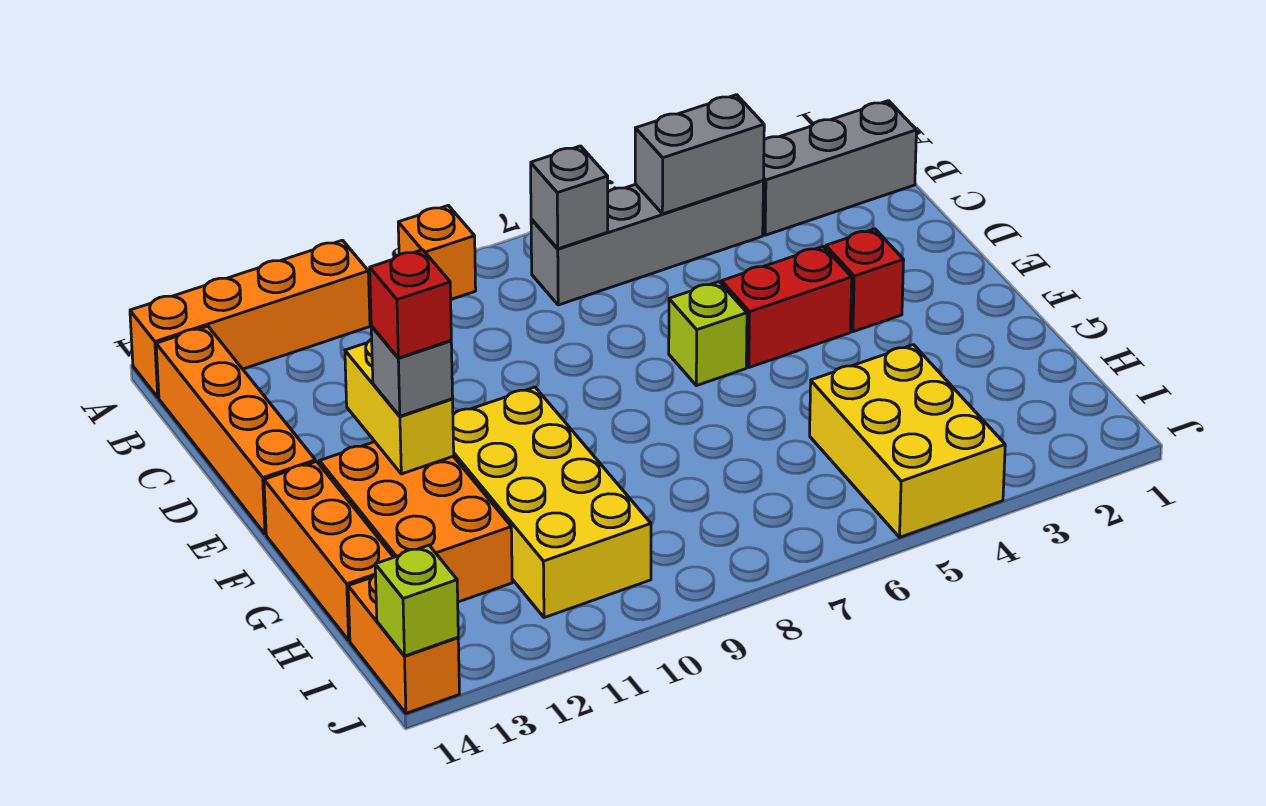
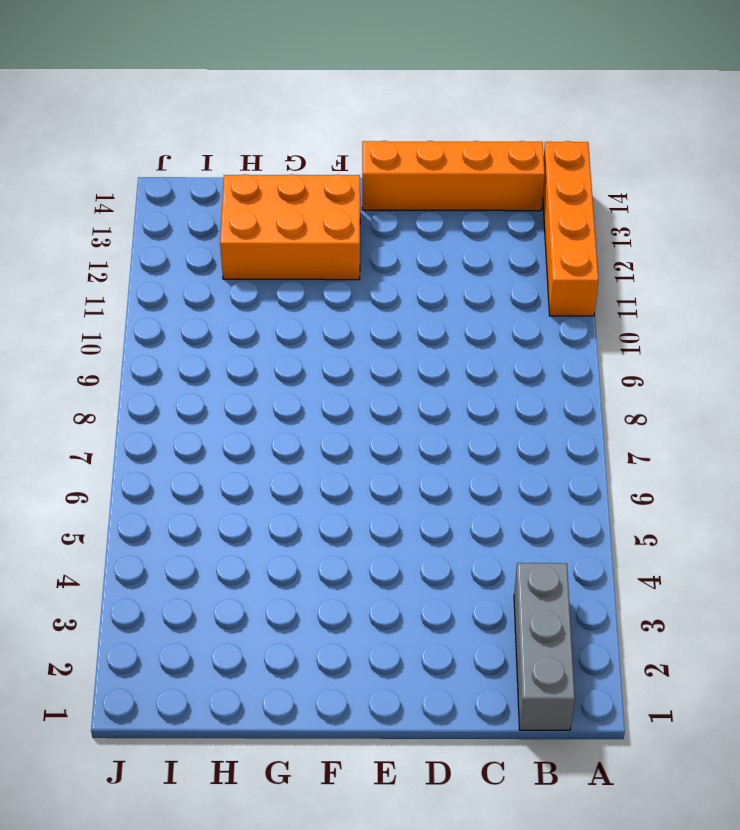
none -> orange brick A9 level 1
none -> grey brick B4:B7 level 1
none -> red brick E3 level 1

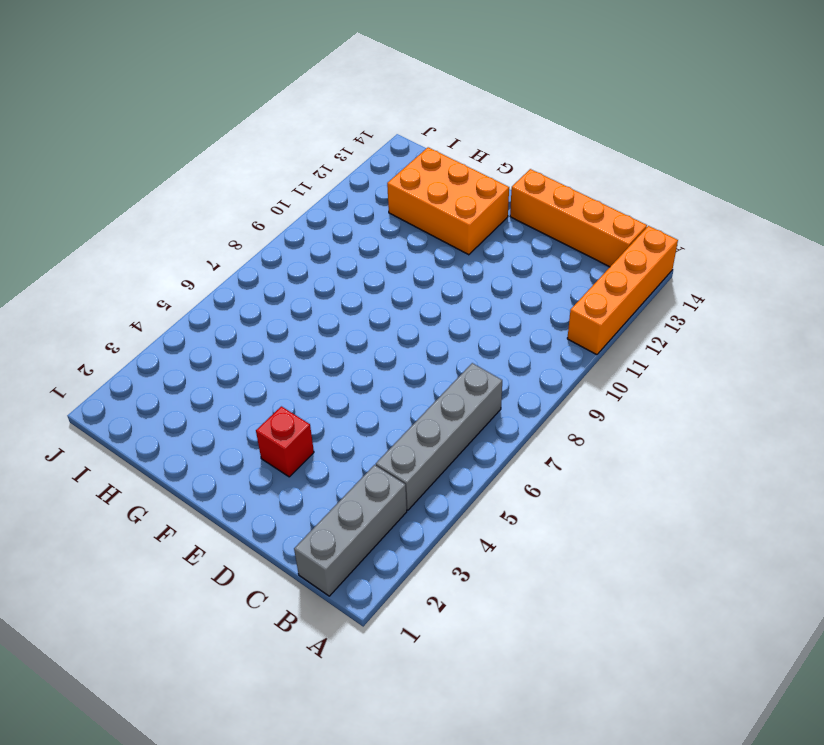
none -> orange brick A9 level 1
none -> red brick E4:E5 level 1
none -> lime brick E6 level 1

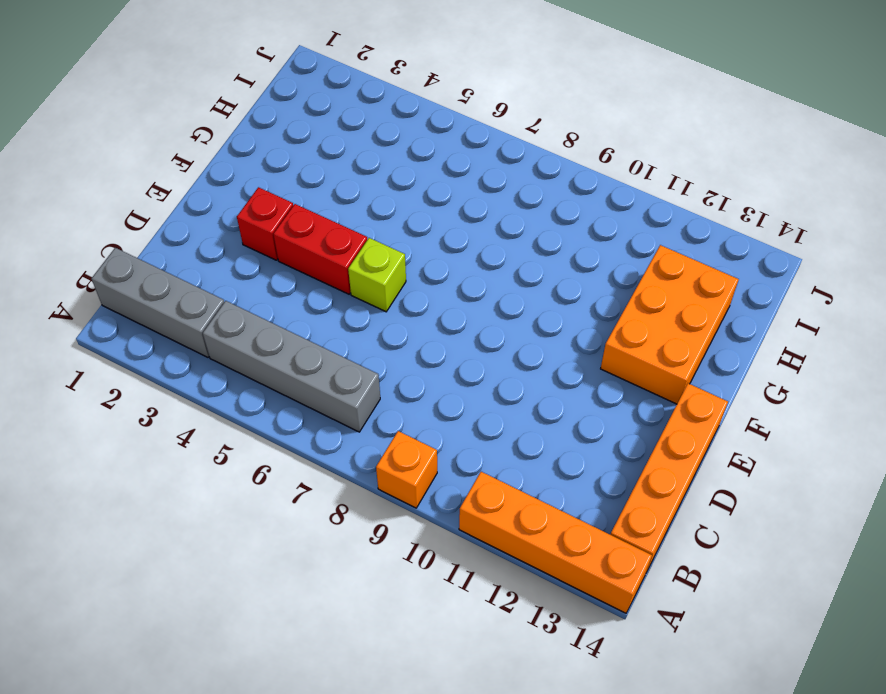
none -> yellow brick F10:I11 level 1
none -> orange brick F14:H14 level 1
none -> yellow brick H4:J5 level 1

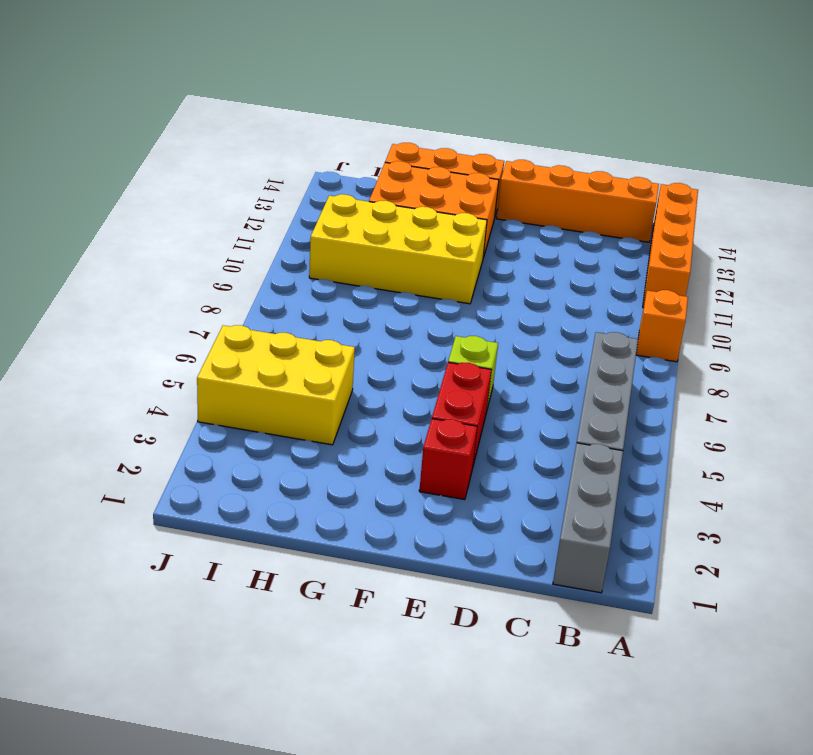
none -> orange brick I14:J14 level 1
none -> grey brick B4:B5 level 2
none -> grey brick B7 level 2

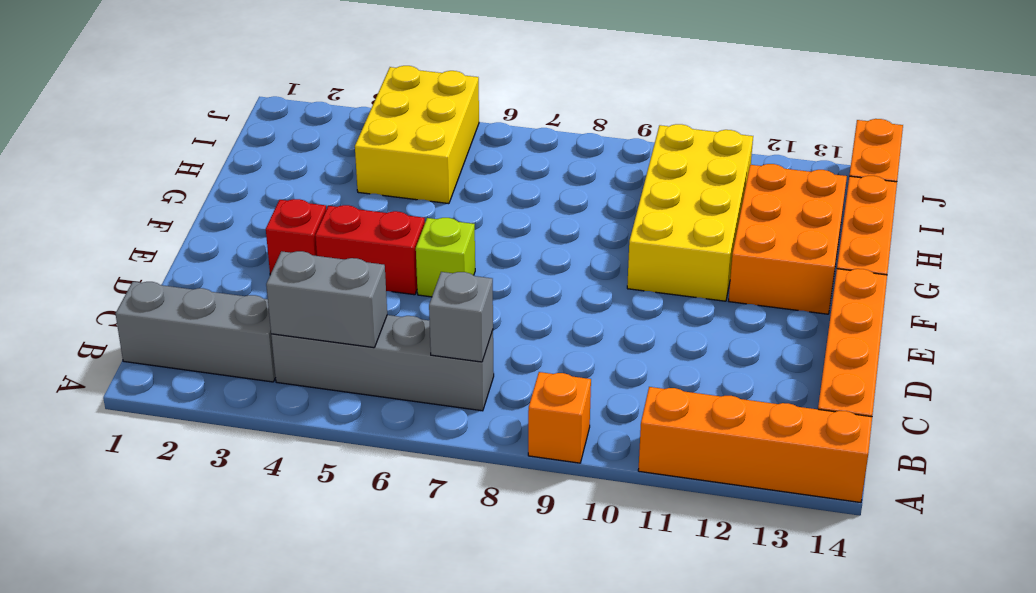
none -> yellow brick E12:F12 level 2
none -> lime brick J14 level 2
none -> grey brick F12 level 3

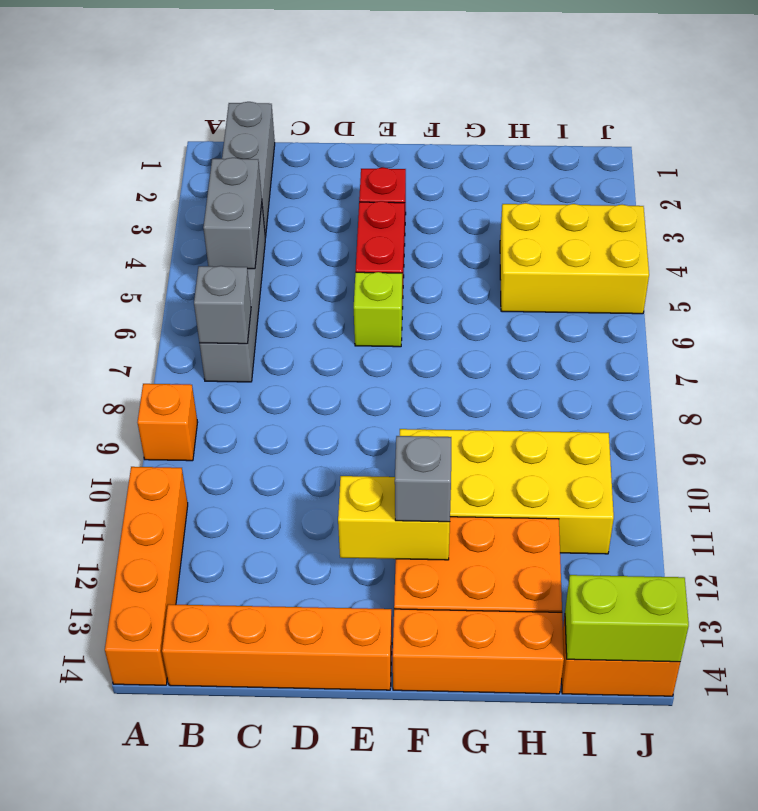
lime brick I14:J14 level 2 -> lime brick J14 level 2
none -> red brick F12 level 4

